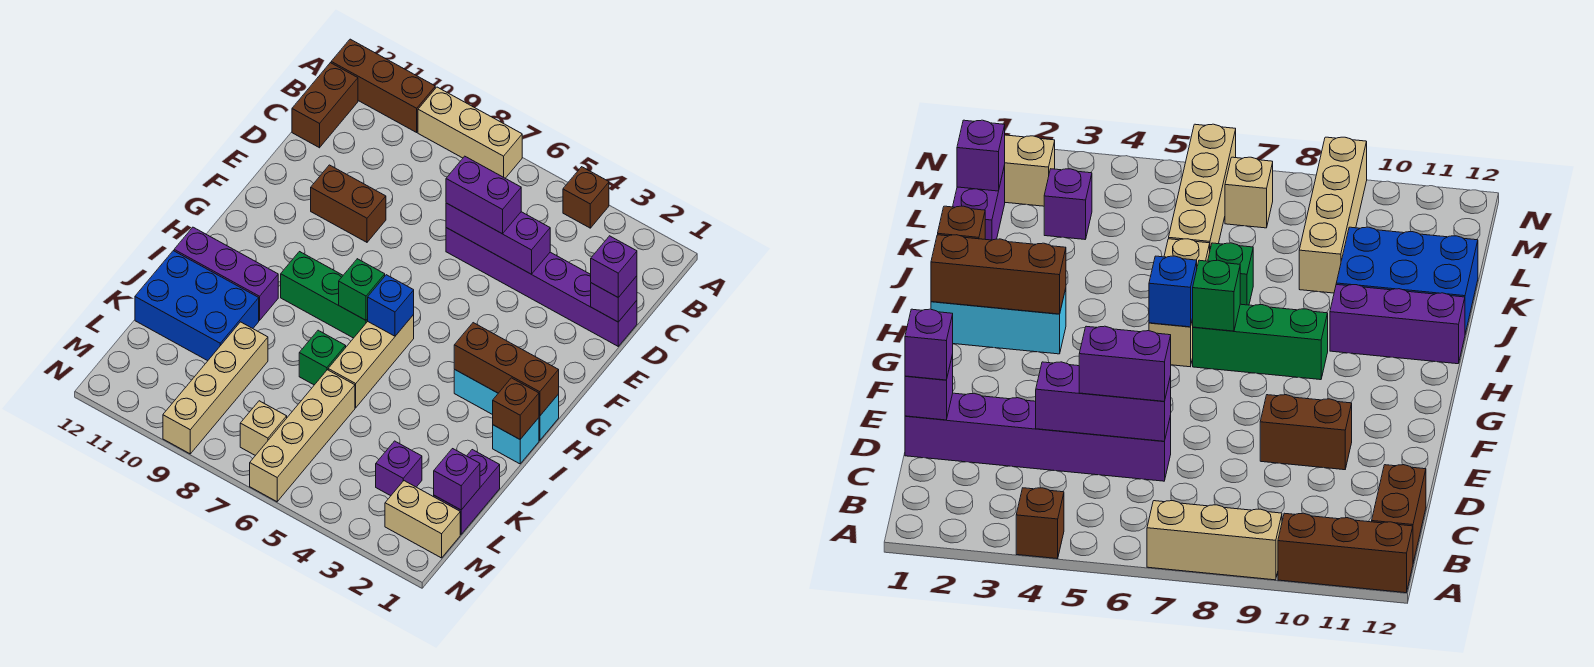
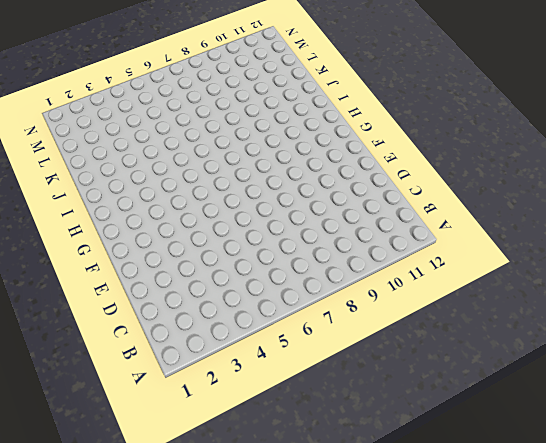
none -> brown brick A4 level 1
none -> tan brick A7:A9 level 1
none -> brown brick A10:A12 level 1

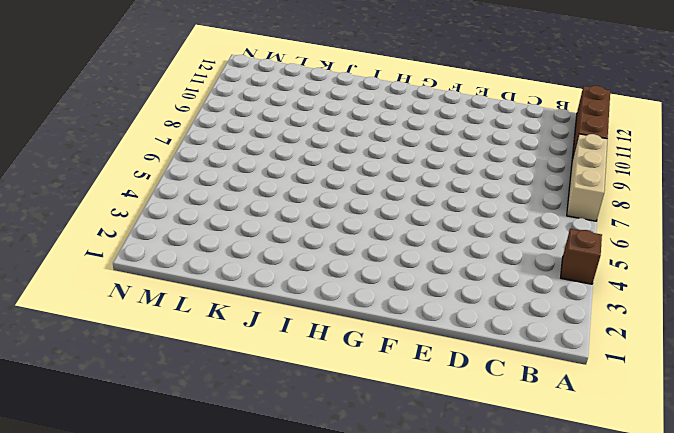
none -> brown brick B12:C12 level 1
none -> purple brick D1:D6 level 1
none -> brown brick E9:E10 level 1

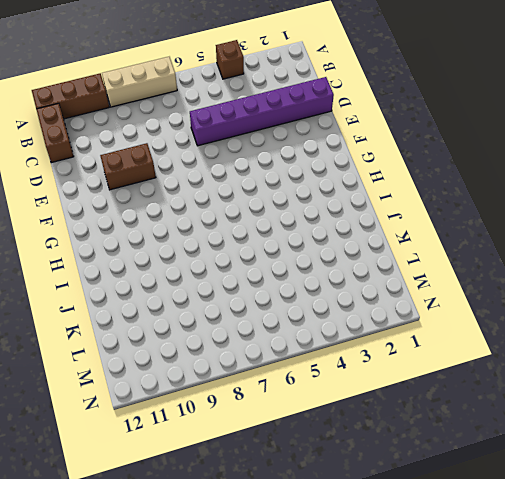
none -> cyan brick H1:H3 level 1
none -> tan brick H6:J6 level 1
none -> green brick H7:H9 level 1

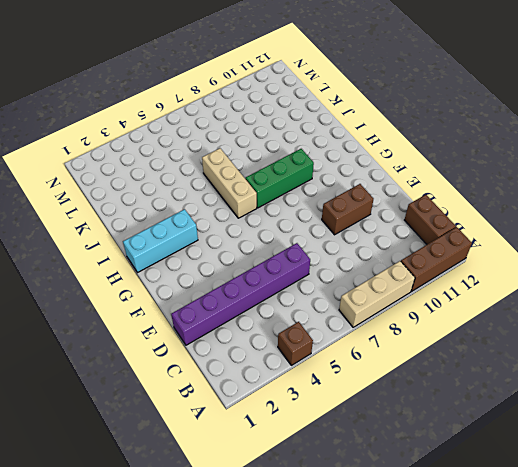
none -> cyan brick I1 level 1
none -> purple brick I10:I12 level 1
none -> green brick J7 level 1

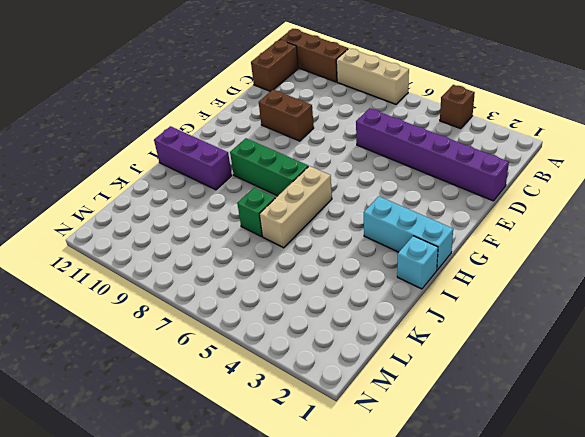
none -> blue brick J10:K12 level 1
none -> purple brick K1:L1 level 1
none -> tan brick K6:N6 level 1

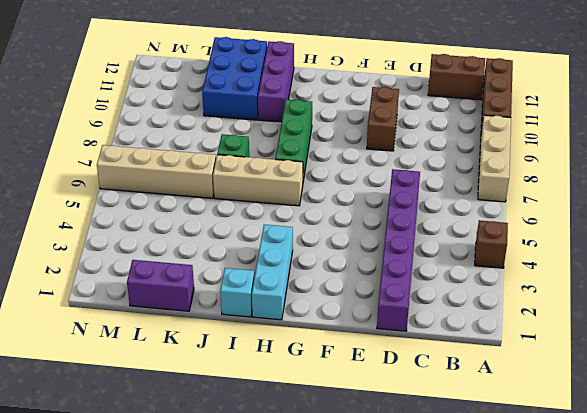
none -> tan brick K9:N9 level 1
none -> purple brick L3 level 1
none -> tan brick M1:M2 level 1

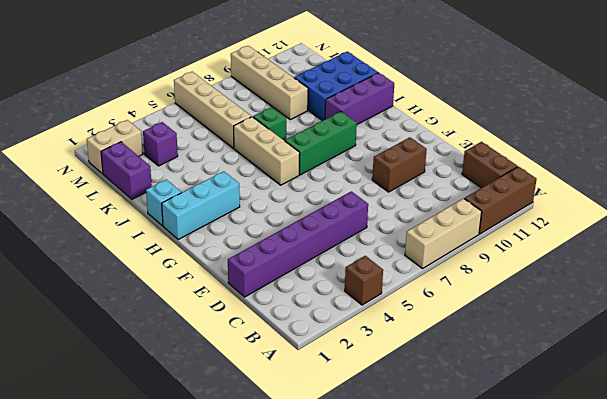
none -> tan brick M7 level 1
none -> purple brick D1 level 2
none -> purple brick D4:D6 level 2

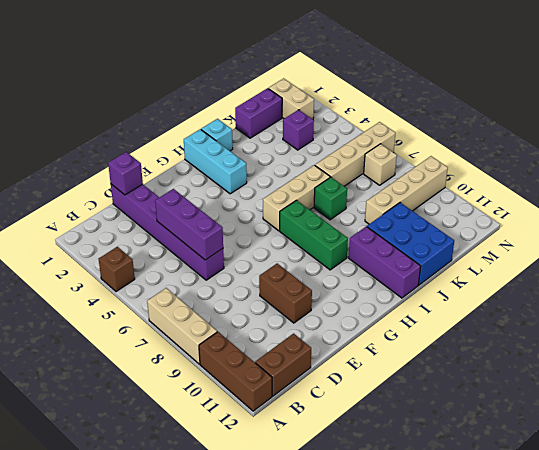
none -> brown brick H1:H3 level 2
none -> blue brick H6 level 2
none -> green brick H7 level 2

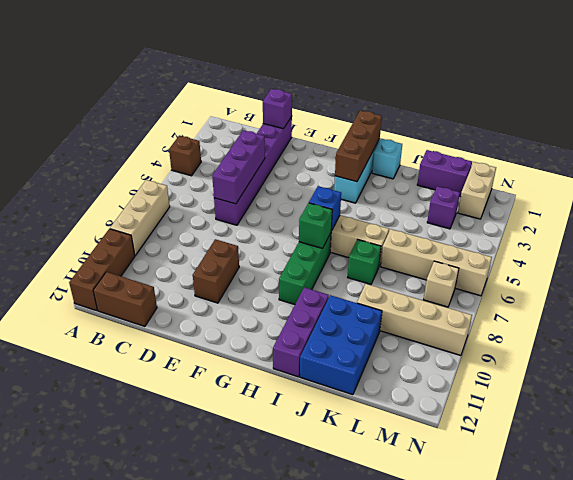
none -> brown brick I1 level 2
none -> purple brick L1 level 2
none -> purple brick D1 level 3

